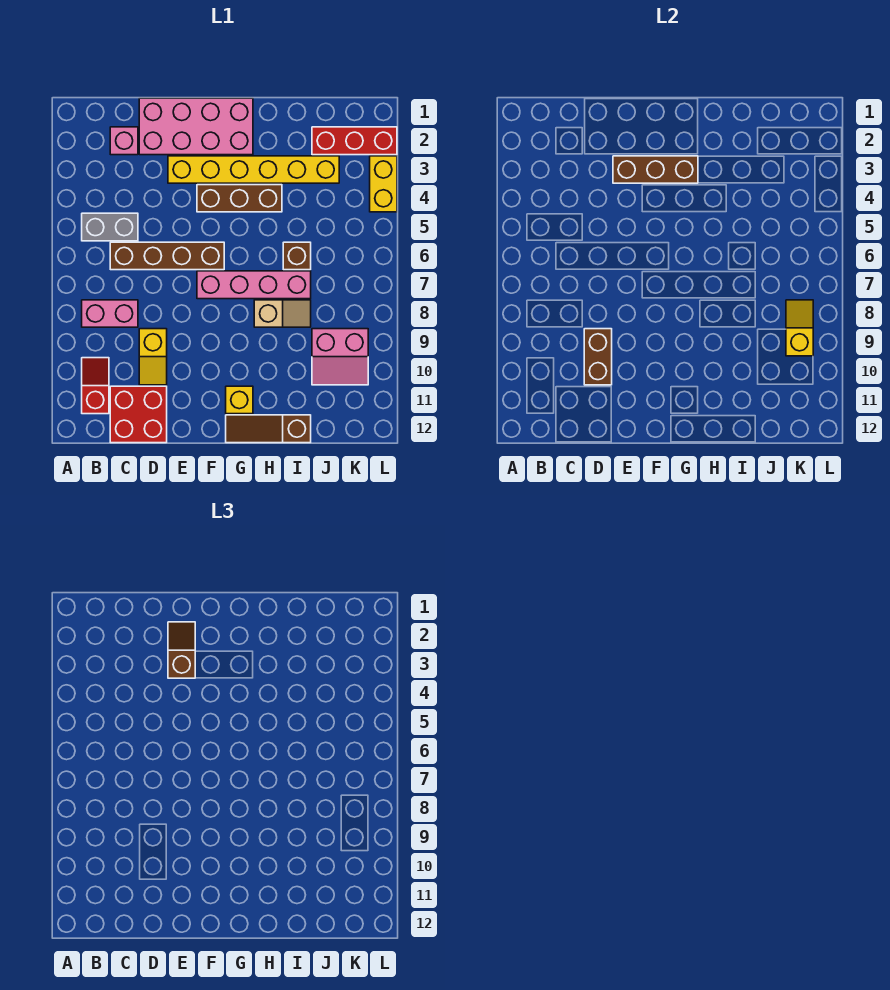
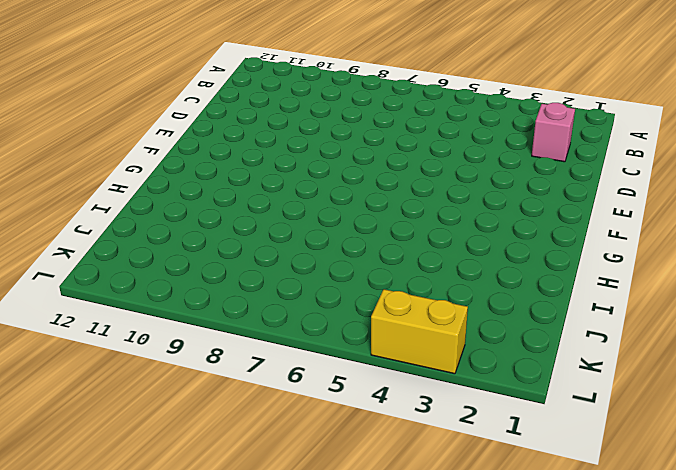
none -> grey brick B5:C5 level 1
none -> pink brick B8:C8 level 1
none -> red slope B10:B11 level 1 top 11

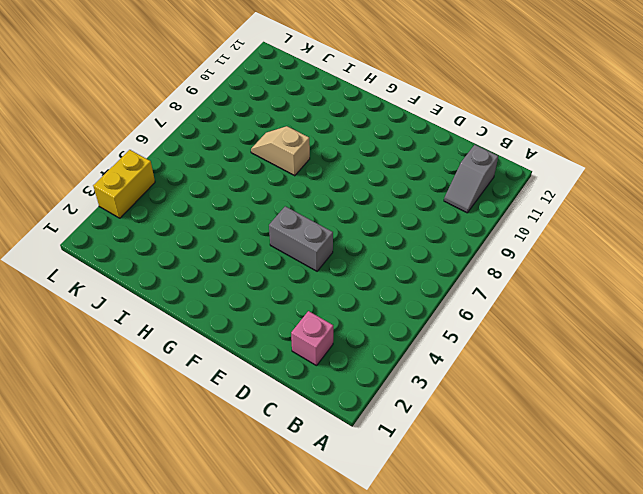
grey slope B10:B11 level 1 top 11 -> red slope B10:B11 level 1 top 11
grey brick E5:F5 level 1 -> grey brick B5:C5 level 1
none -> pink brick B8:C8 level 1
none -> brown brick C6:F6 level 1
none -> red brick C11:D12 level 1

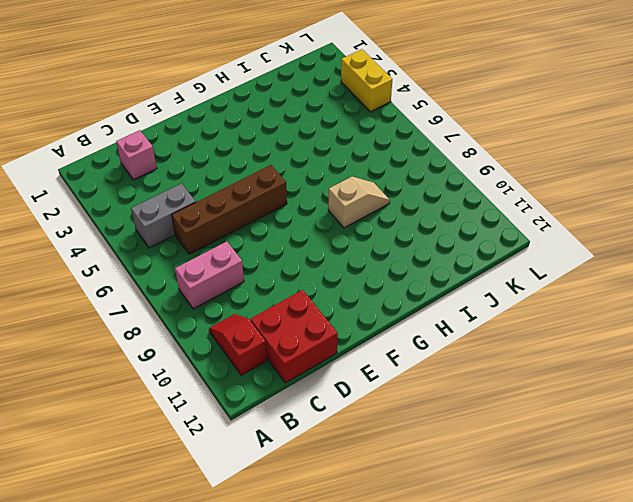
none -> pink brick D1:G2 level 1
none -> yellow slope D9:D10 level 1 top 9
none -> yellow brick E3:J3 level 1

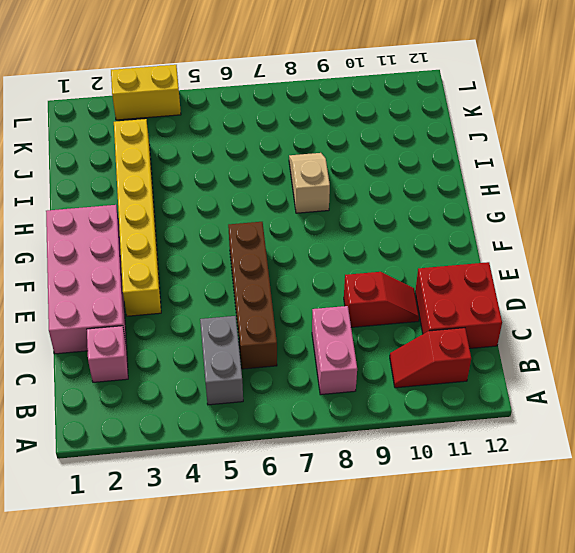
red slope D9:D10 level 1 top 9 -> yellow slope D9:D10 level 1 top 9
none -> brown brick F4:H4 level 1
none -> pink brick F7:I7 level 1
none -> yellow brick G11 level 1

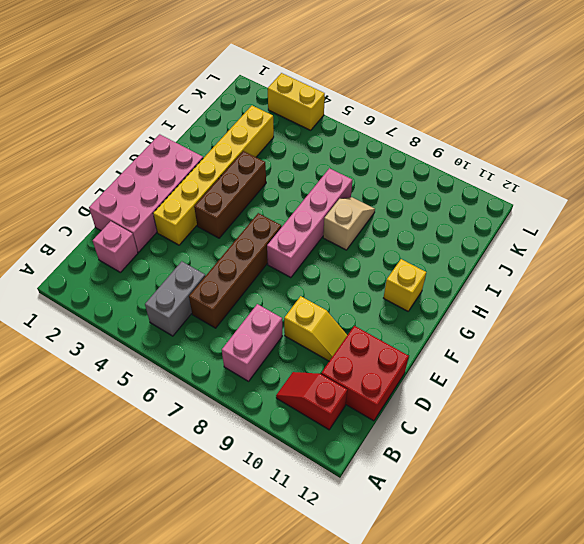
none -> brown slope G12:I12 level 1 top I
none -> brown brick I6 level 1
none -> red brick J2:L2 level 1

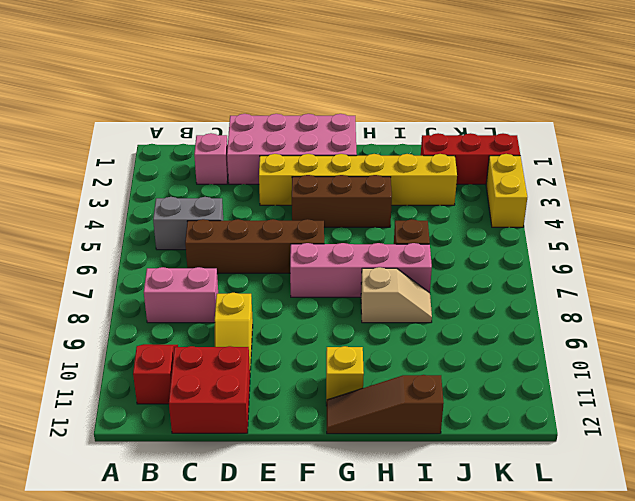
none -> pink slope J9:K10 level 1 top 9
none -> brown brick D9:D10 level 2
none -> brown brick E3:G3 level 2

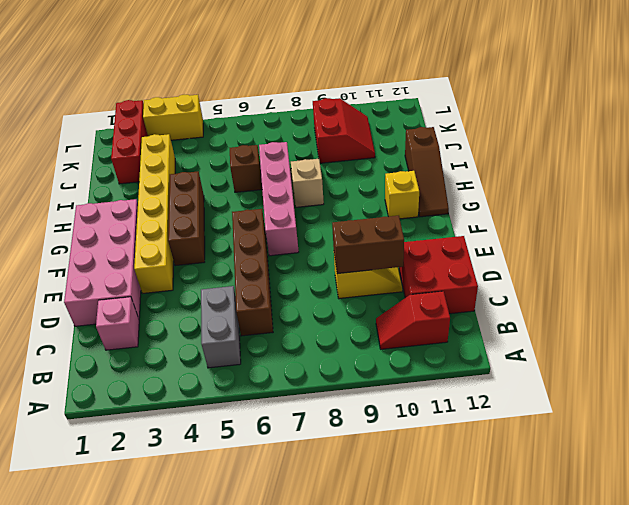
red slope J9:K10 level 1 top 9 -> pink slope J9:K10 level 1 top 9
none -> pink brick B8:C8 level 1
none -> brown brick E3:G3 level 2
none -> yellow slope K8:K9 level 2 top 9

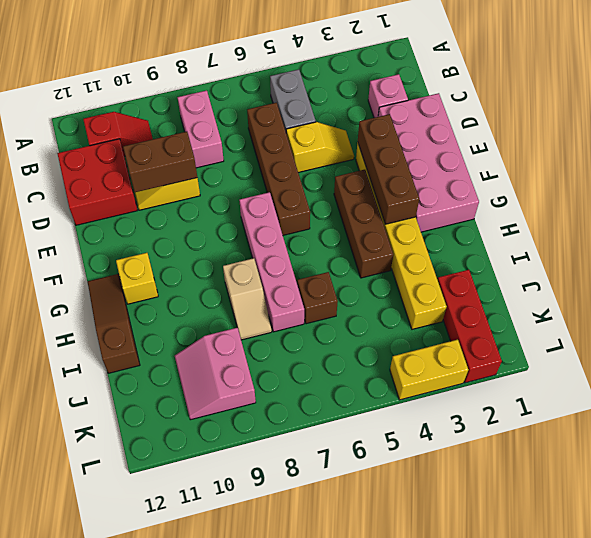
yellow slope D4:D5 level 1 top 5 -> yellow slope K8:K9 level 2 top 9
none -> brown slope E2:E3 level 3 top 3

